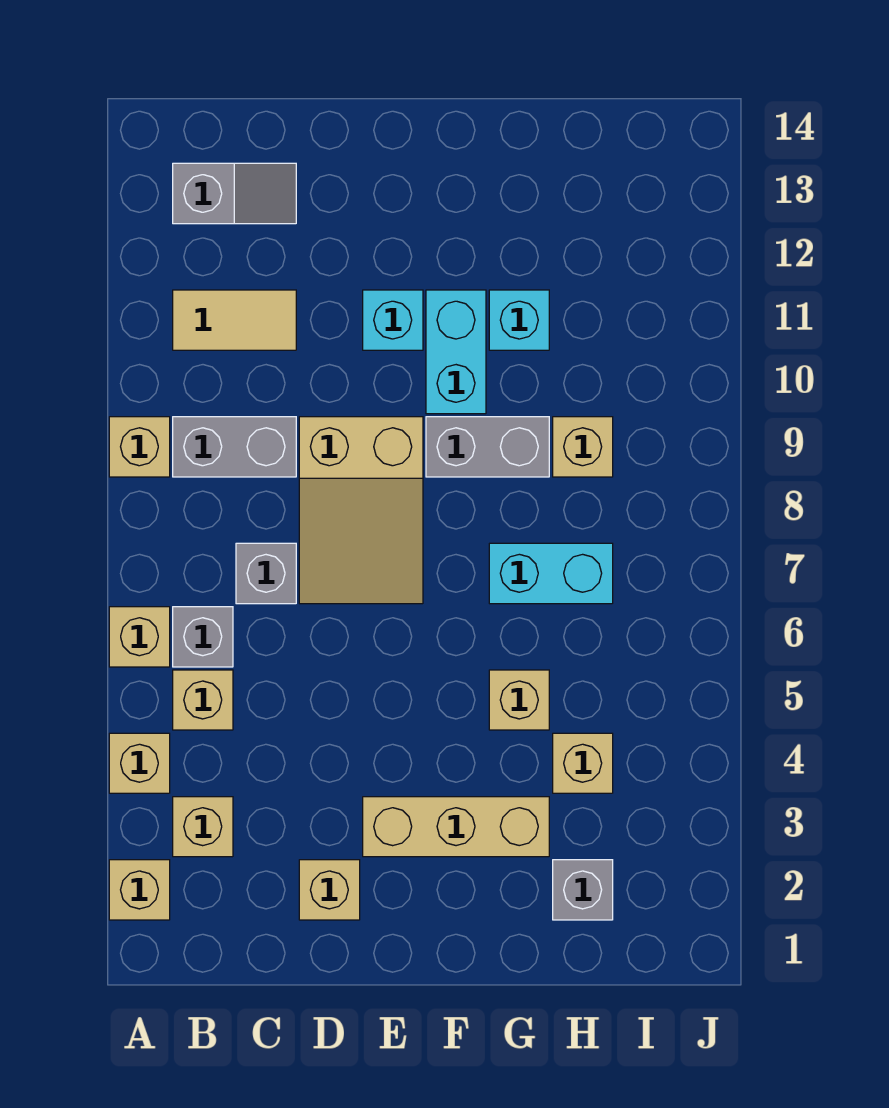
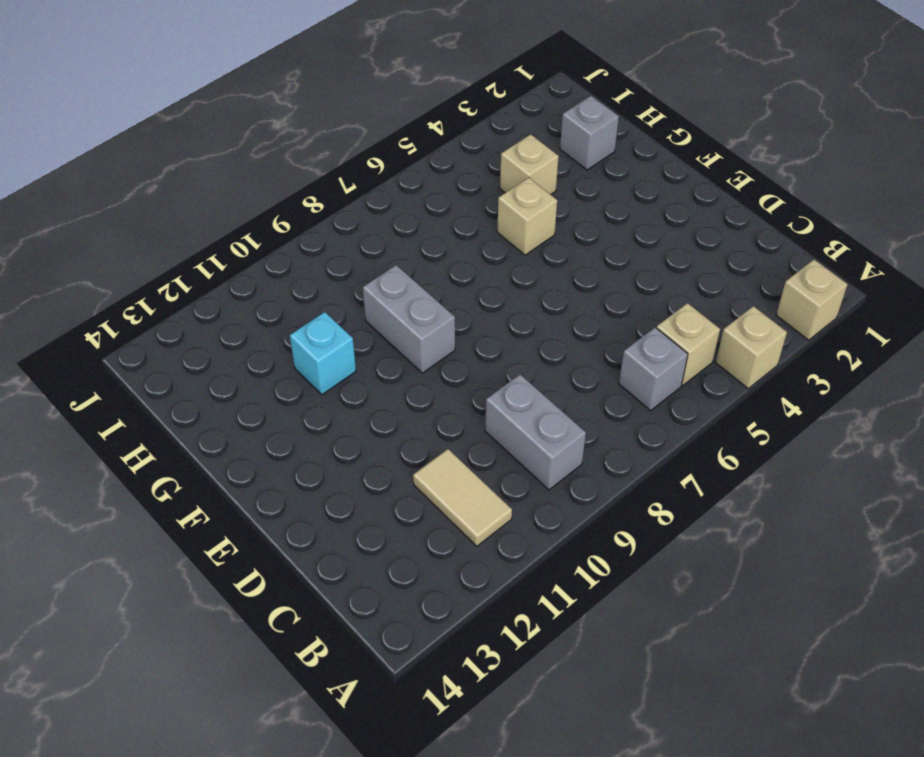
none -> tan brick A6 level 1
none -> tan brick A9 level 1
none -> tan brick B3 level 1

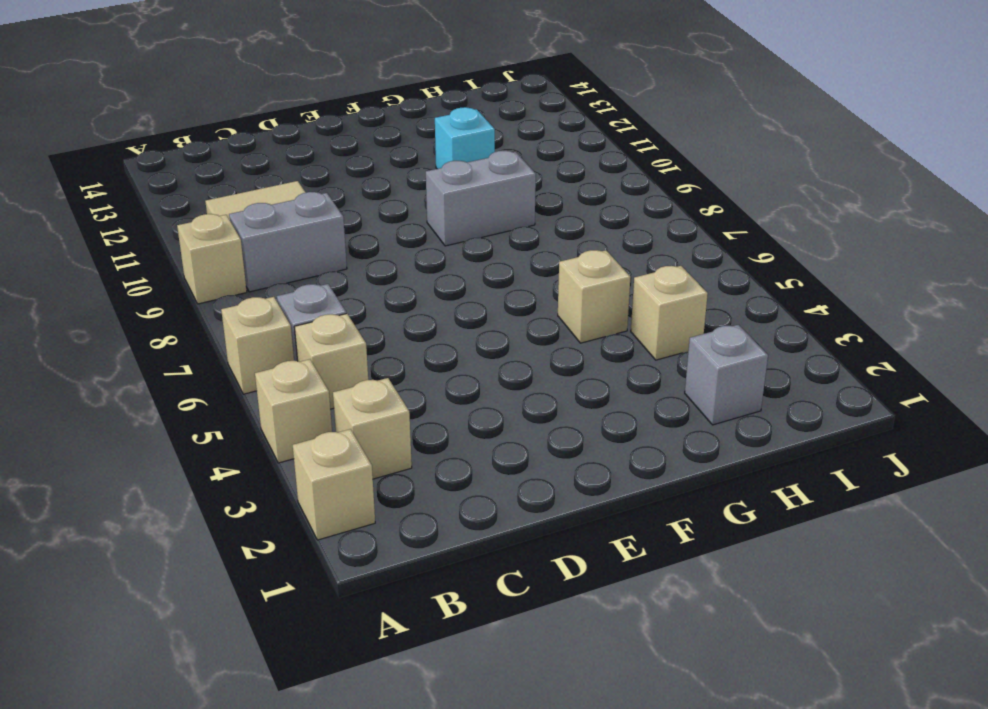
none -> grey slope B13:C13 level 1 top B
none -> grey brick C7 level 1
none -> tan brick D2 level 1

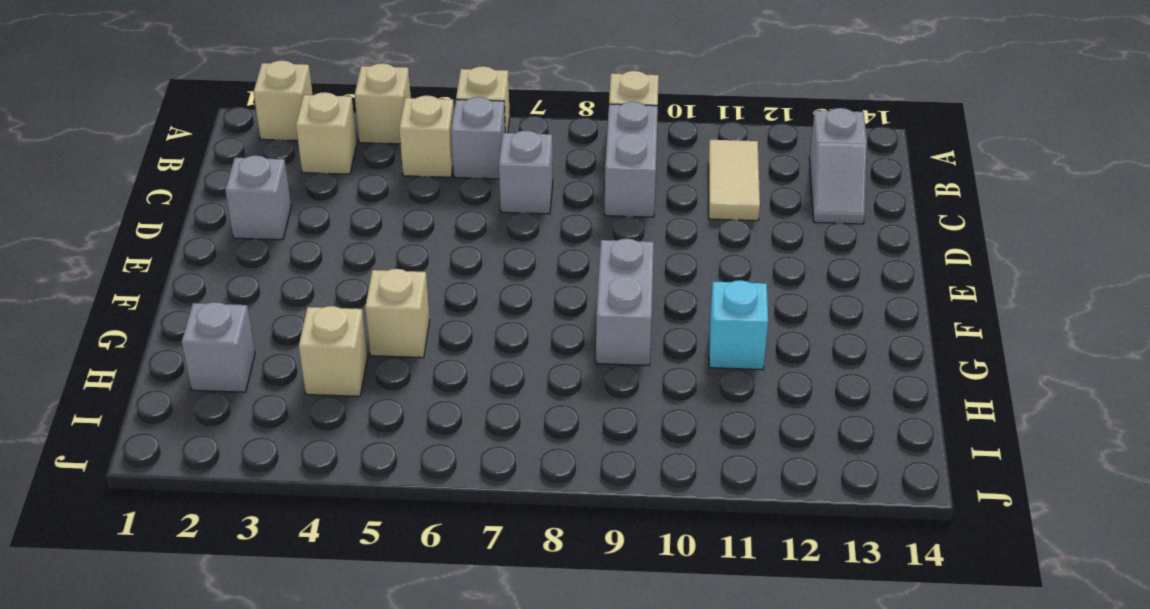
grey brick D2 level 1 -> tan brick D2 level 1
none -> tan slope D7:E9 level 1 top 9
none -> tan brick E3:G3 level 1
none -> cyan brick E11 level 1

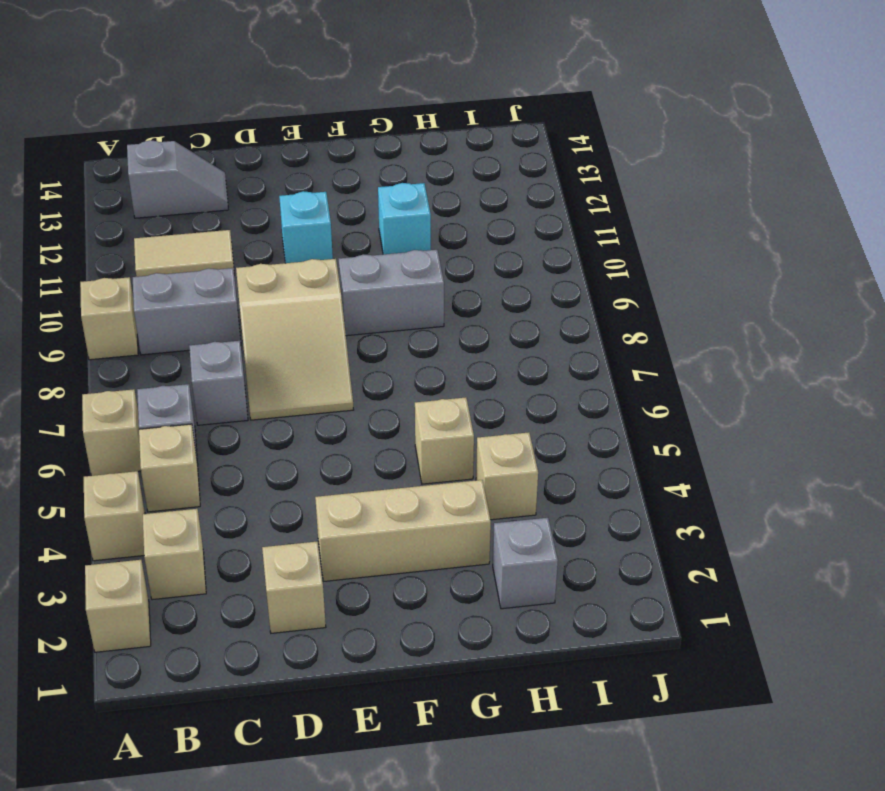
none -> cyan brick F10:F11 level 1
none -> cyan brick G7:H7 level 1
none -> tan brick H9 level 1

